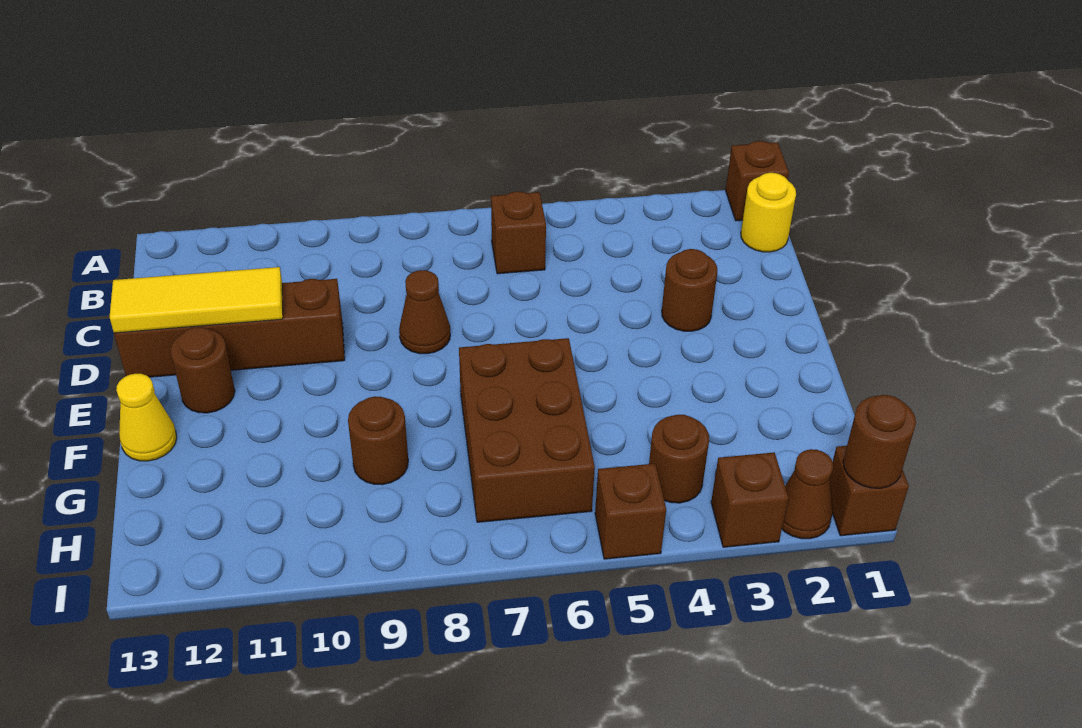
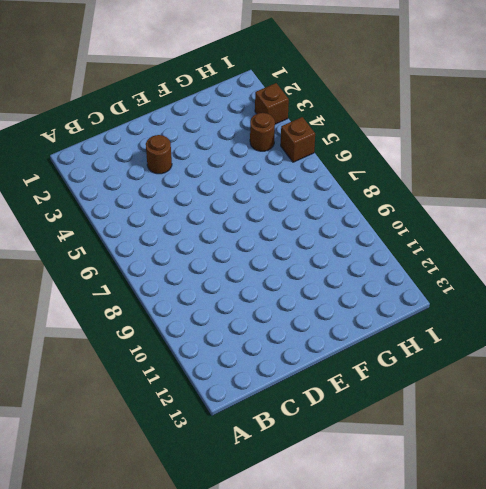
none -> brown brick A1 level 1
none -> yellow round brick B1 level 1
none -> brown brick B6 level 1

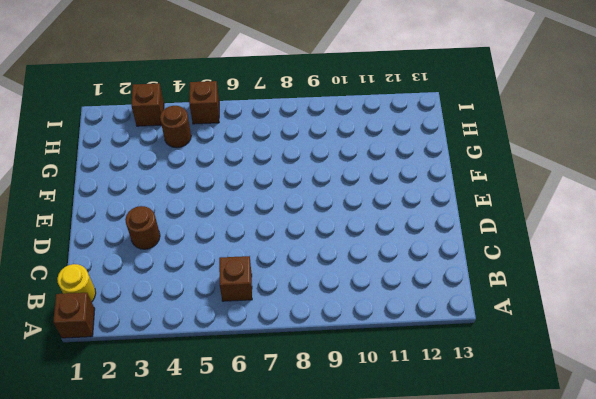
none -> brown cone D8 level 1
none -> brown brick D10:D13 level 1
none -> brown round brick E12 level 1

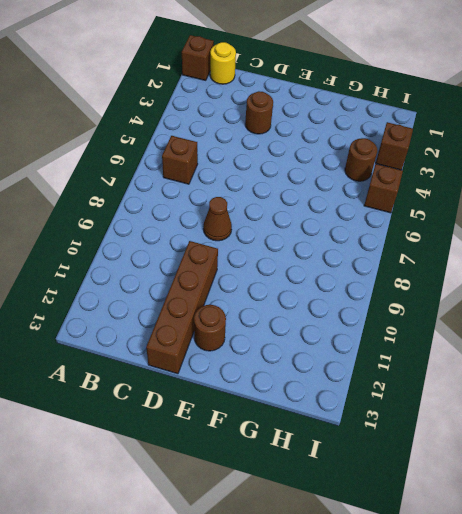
none -> brown brick F6:H7 level 1
none -> yellow cone F13 level 1
none -> brown round brick G9 level 1

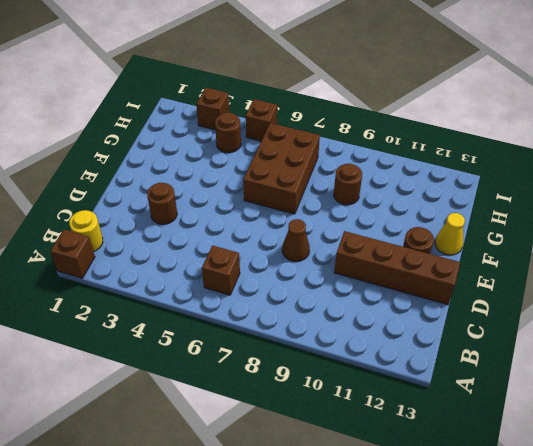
none -> brown brick I1 level 1
none -> brown cone I2 level 1
none -> yellow tile D11:D13 level 2

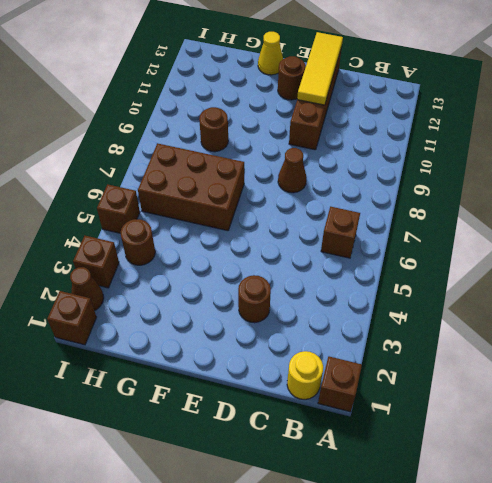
none -> brown round brick I1 level 2

